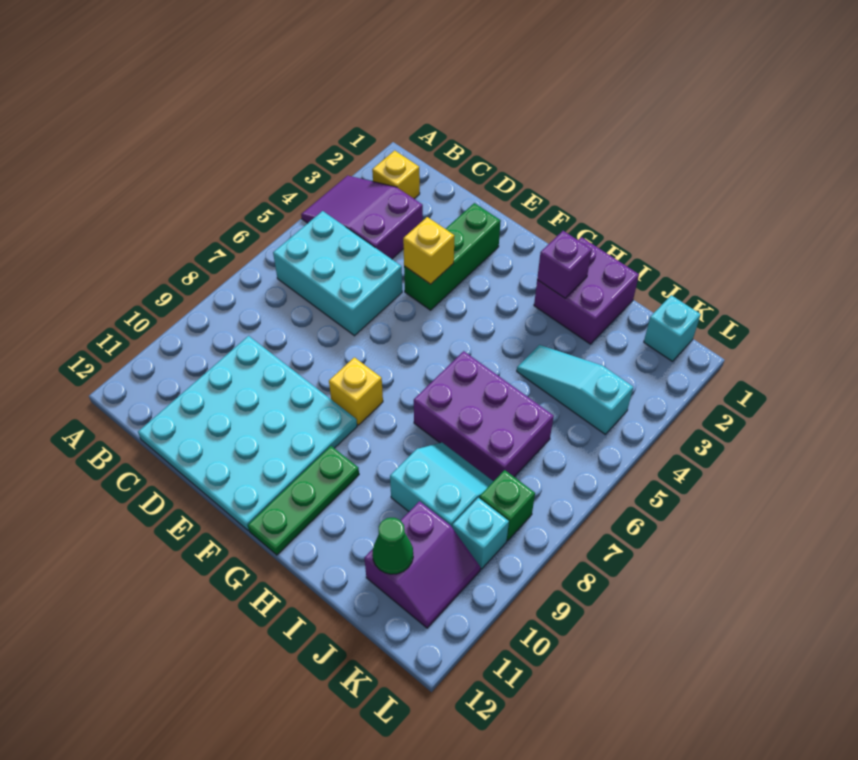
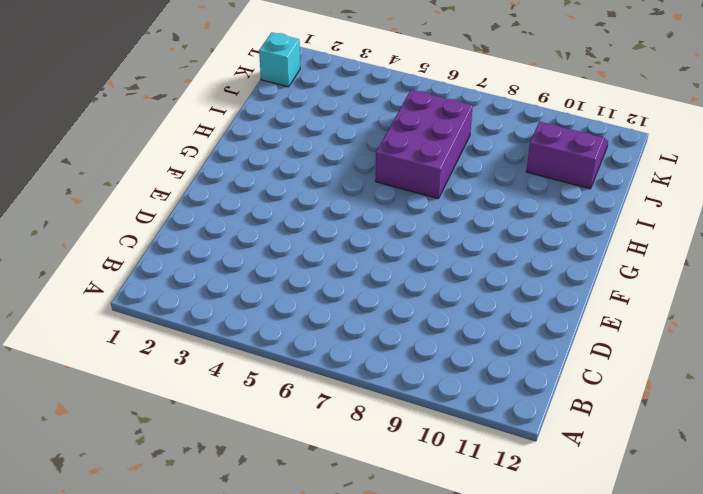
none -> purple slope A3:C4 level 1 top C
none -> yellow brick B2 level 1
none -> cyan brick B5:D6 level 1

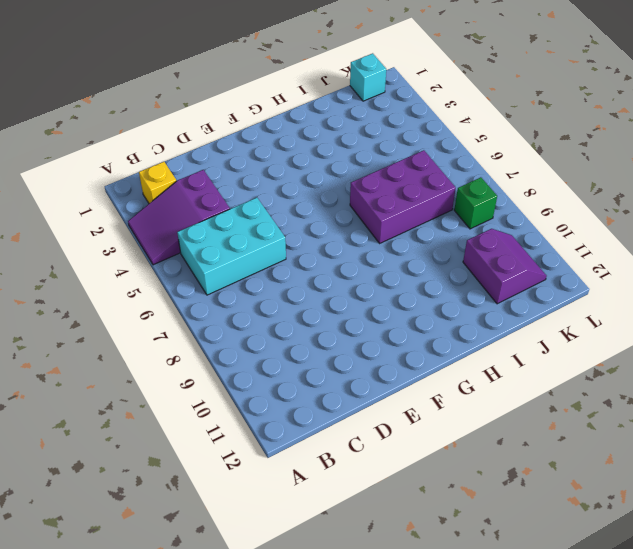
none -> cyan plate C9:F12 level 1
none -> green brick E2:E4 level 1
none -> yellow brick F8 level 1

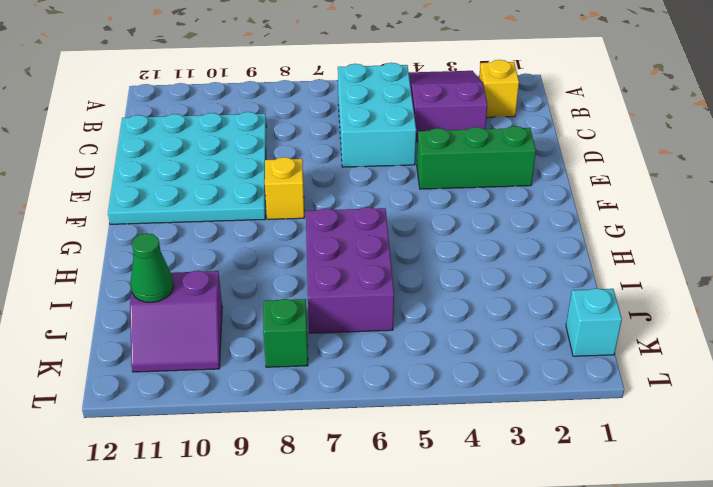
none -> green plate G10:G12 level 1
none -> purple brick H1:I2 level 1
none -> cyan slope I4:K4 level 1 top K

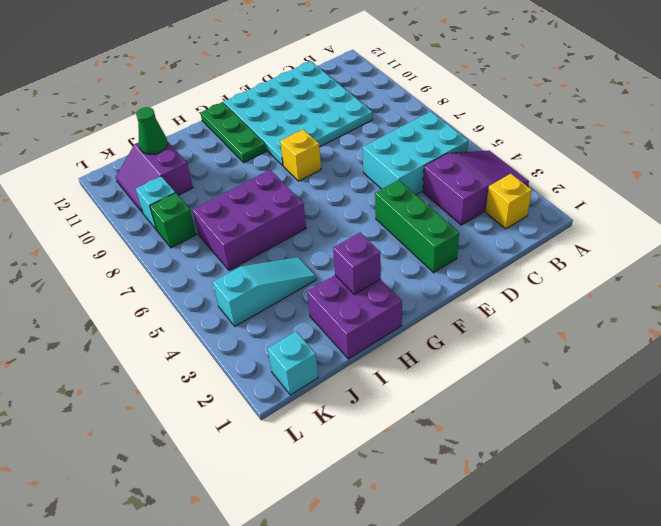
none -> cyan slope I8:J9 level 1 top 9
none -> yellow brick E4 level 2

